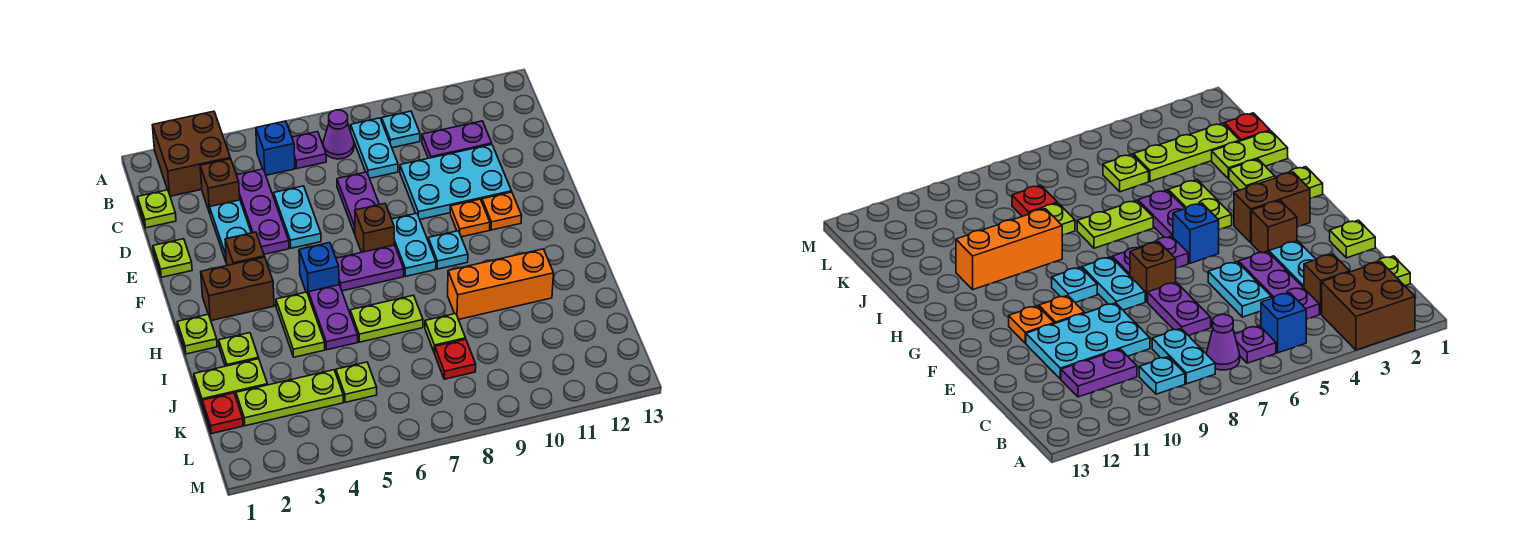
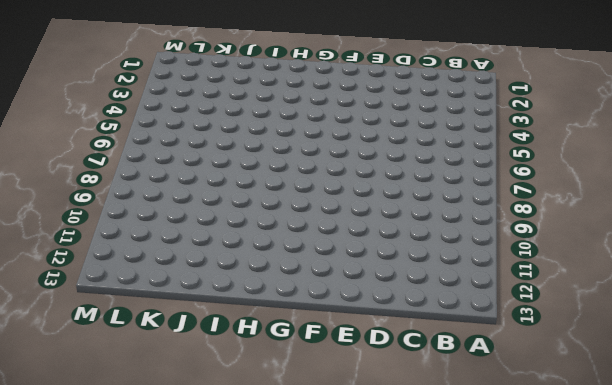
none -> brown brick A2:B3 level 1
none -> blue brick B5 level 1
none -> purple plate B6 level 1
none -> purple cone B7 level 1

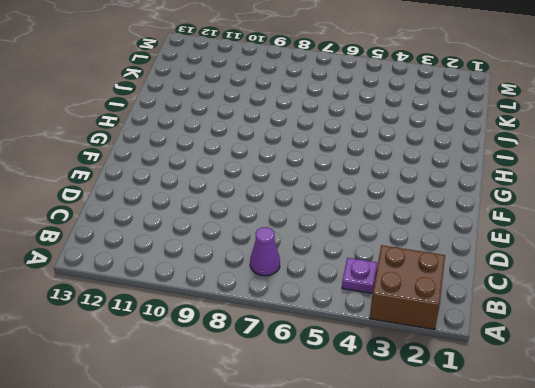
purple plate B4 level 1 -> purple plate B6 level 1
none -> blue brick B5 level 1
none -> cyan plate B8:C8 level 1
none -> cyan plate B9 level 1
none -> lime plate C1 level 1

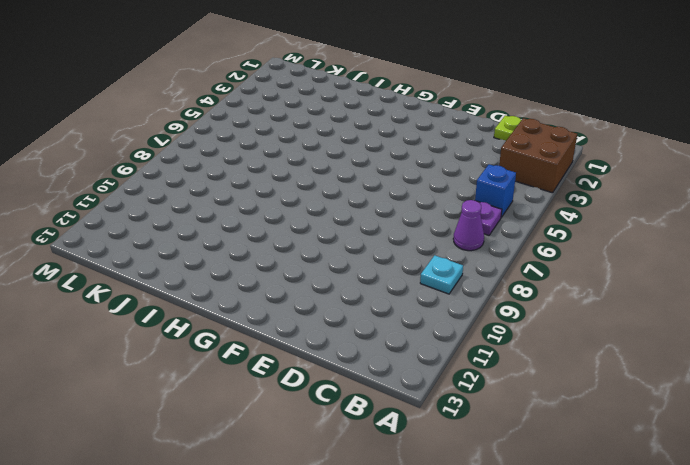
none -> cyan plate B8:C8 level 1
none -> brown brick C3 level 1
none -> purple plate C4:E4 level 1
none -> purple plate C10:C11 level 1

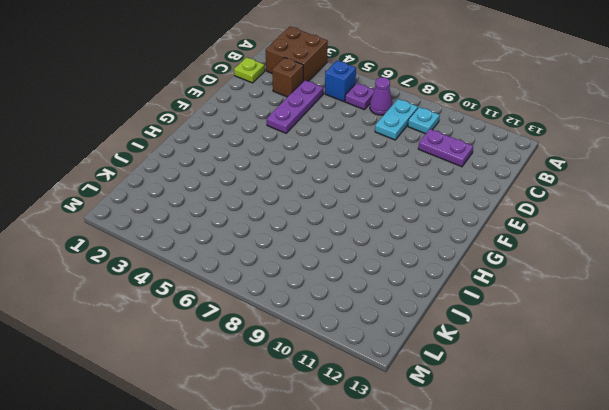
none -> cyan plate D3:E3 level 1
none -> cyan plate D5:E5 level 1
none -> purple plate D7:E7 level 1
none -> cyan plate D9:E11 level 1

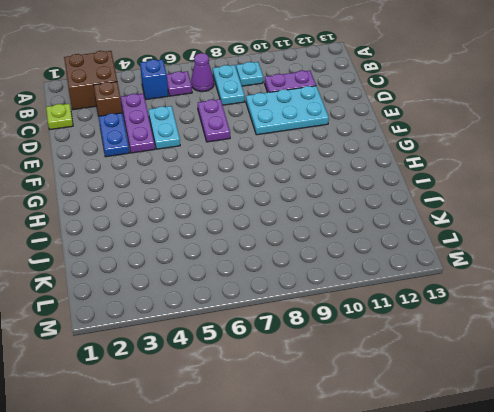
blue plate D3:E3 level 1 -> cyan plate D3:E3 level 1
none -> lime plate E1 level 1
none -> brown brick F3 level 1
none -> brown brick F7 level 1
none -> cyan plate F8:G8 level 1

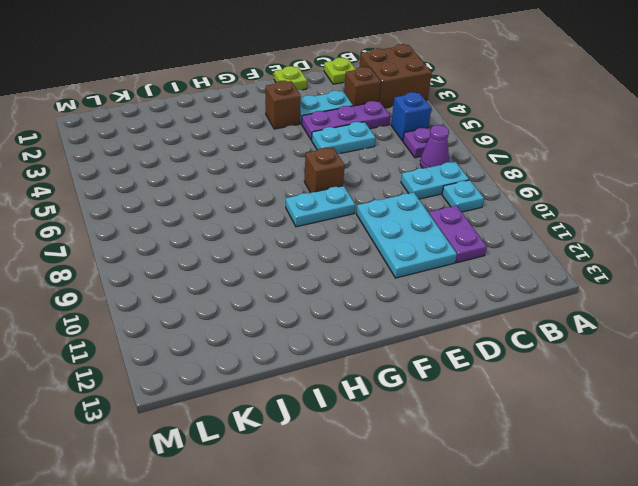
none -> purple plate D7:E7 level 1
none -> orange plate F10 level 1
none -> orange plate F11 level 1
none -> brown brick G2:G3 level 1

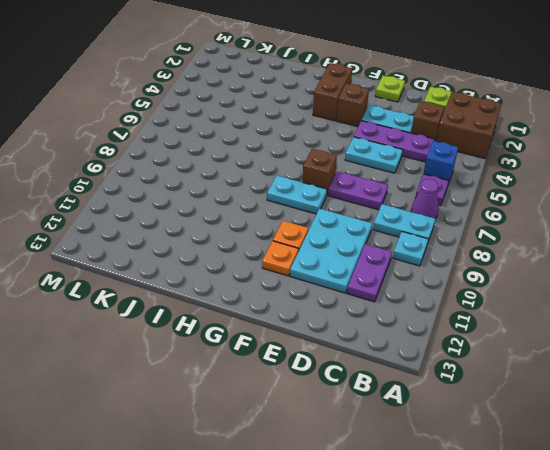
none -> blue brick G5 level 1
none -> purple plate G6:G7 level 1
none -> cyan plate G9 level 1
none -> lime plate H1 level 1

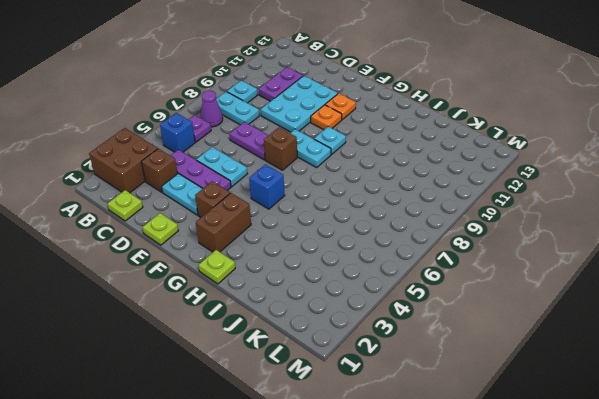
none -> purple plate G6:G7 level 1
none -> lime plate H4:I4 level 1
none -> purple plate H5:I5 level 1
none -> lime plate I2 level 1

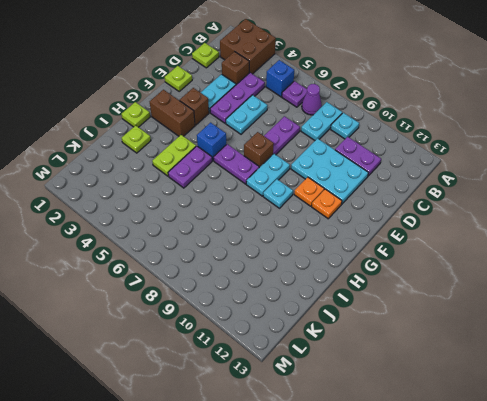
none -> lime plate I6:I7 level 1
none -> orange brick I9:I11 level 1
none -> lime plate J1:J2 level 1
none -> lime plate J8 level 1

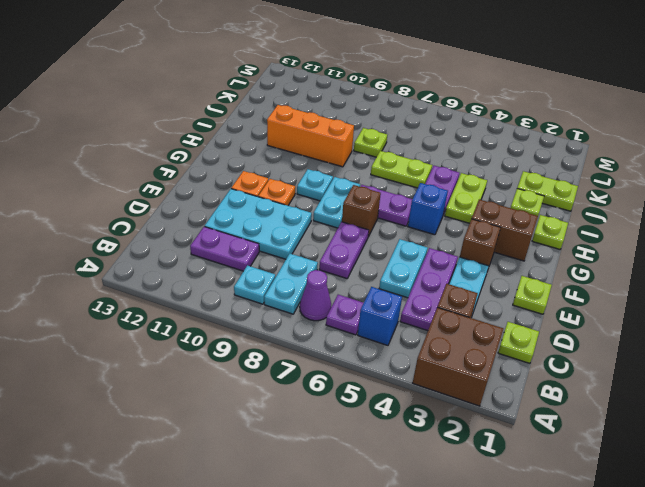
none -> red plate K1 level 1
none -> lime plate K2:K4 level 1
none -> lime plate K5 level 1
none -> red plate K8 level 1

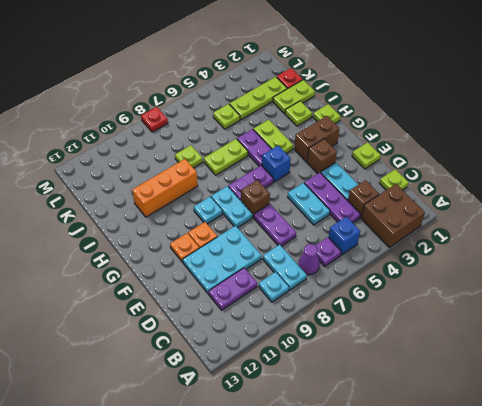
red plate M8 level 1 -> red plate K8 level 1

